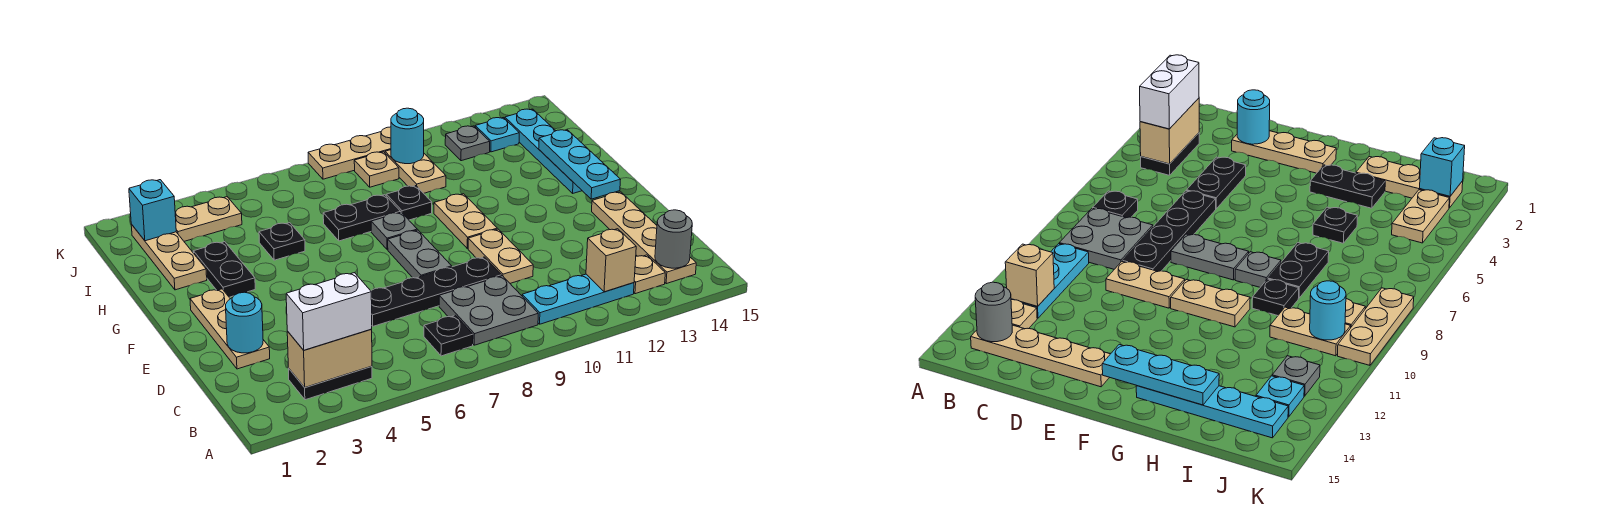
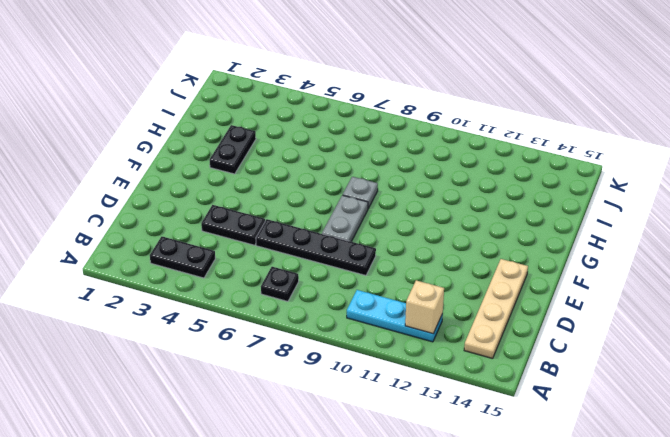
none -> grey plate B8:C9 level 1
none -> tan plate B13 level 1
none -> tan plate D2:F2 level 1
none -> tan plate D10:E10 level 1

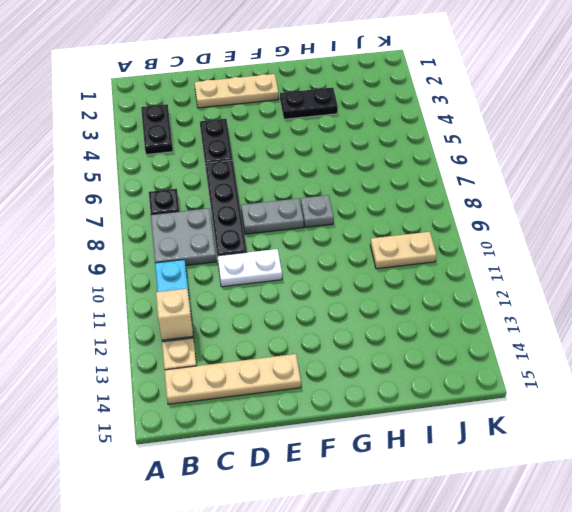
white plate D10:E10 level 1 -> tan plate D10:E10 level 1
none -> tan plate F10:G10 level 1
none -> cyan plate G14:J14 level 1
none -> tan plate H2:J2 level 1
none -> black plate H5 level 1

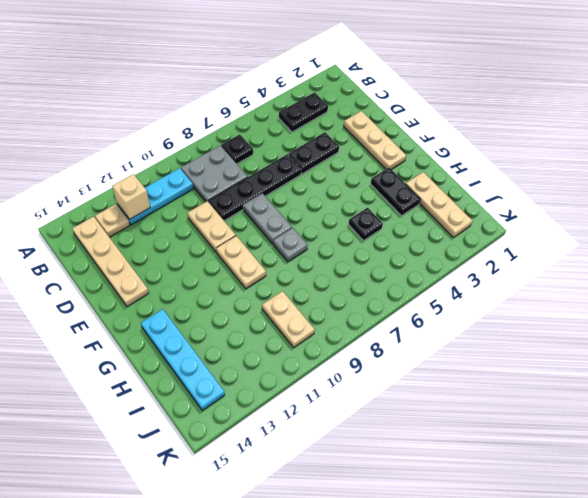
none -> black plate H7:H8 level 1
none -> black plate H9 level 1
none -> tan plate J3:J4 level 1
none -> tan plate J9 level 1

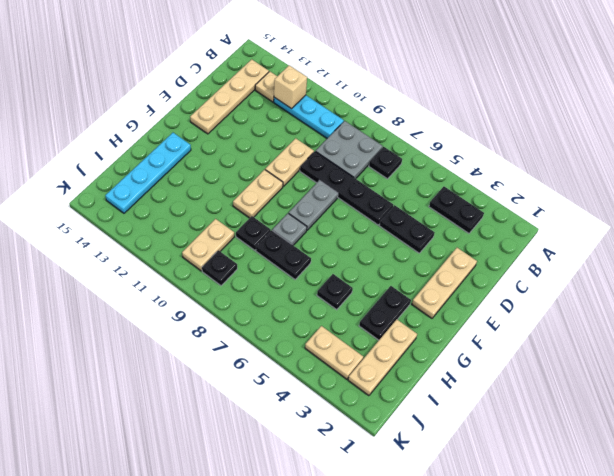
black plate J9 level 1 -> tan plate J9 level 1
none -> grey plate J12 level 1
none -> cyan plate J13 level 1
none -> tan plate K8:K10 level 1
none -> tan brick B3:B4 level 2

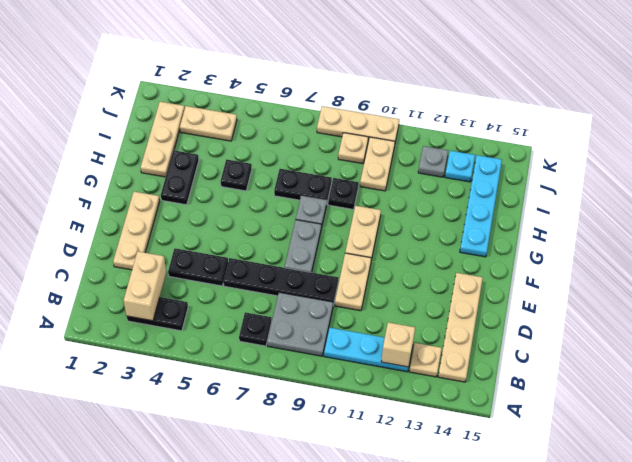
tan brick B3:C3 level 2 -> tan brick B3:B4 level 2
none -> grey round brick B14 level 2
none -> cyan round brick D2 level 2
none -> cyan plate F14:H14 level 2
none -> cyan brick J2 level 2

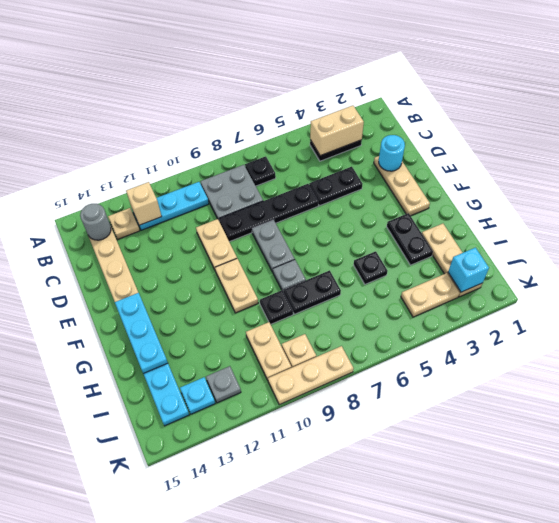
none -> cyan round brick J10 level 2
none -> white brick B3:B4 level 3

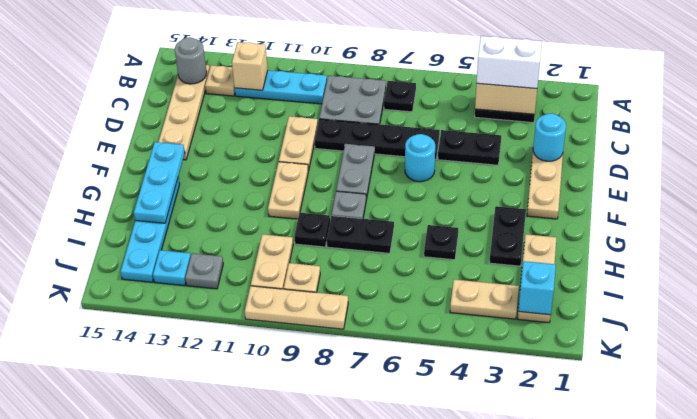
cyan round brick E6 level 1 -> cyan round brick J10 level 2

